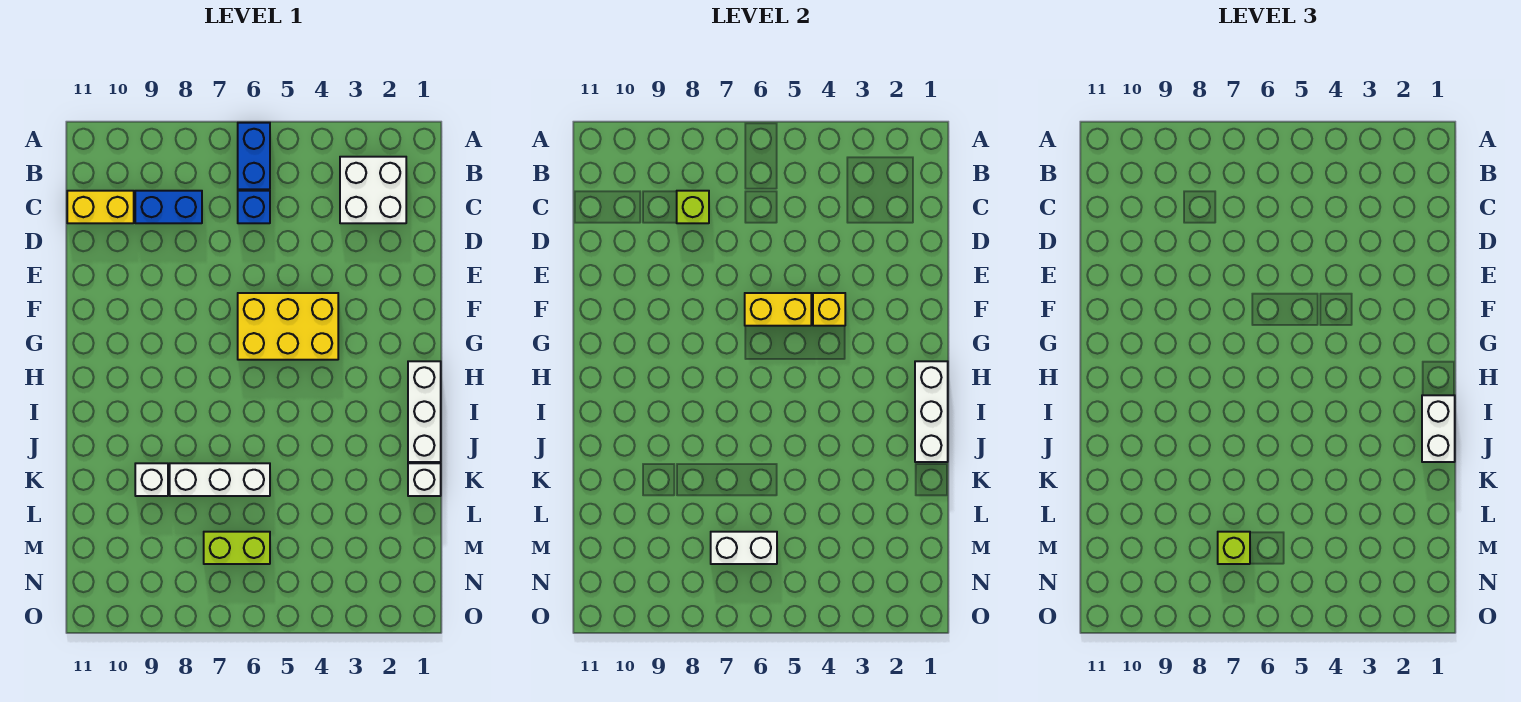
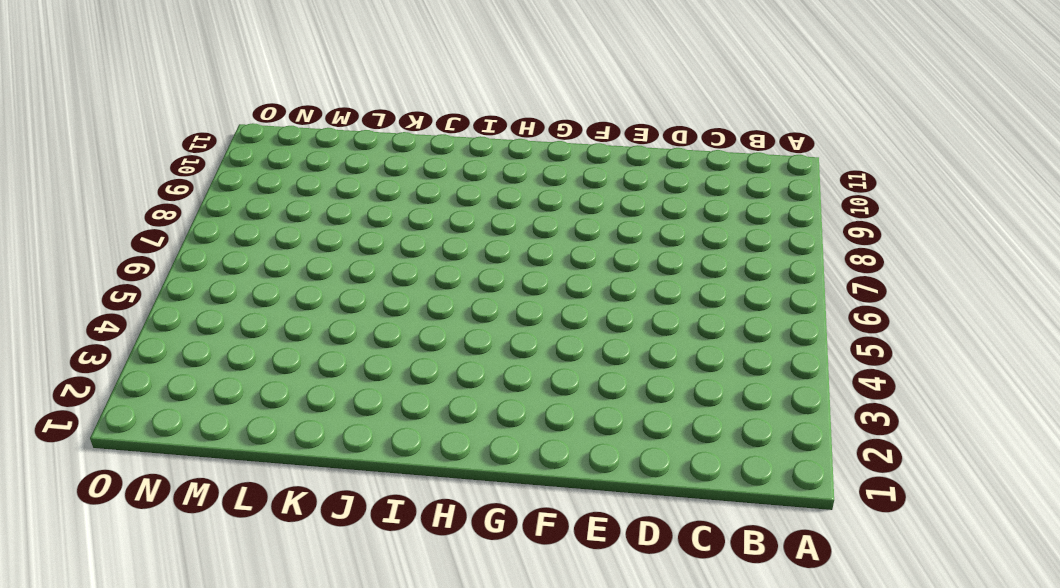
none -> blue brick A6:B6 level 1
none -> white brick B2:C3 level 1
none -> blue brick C6 level 1

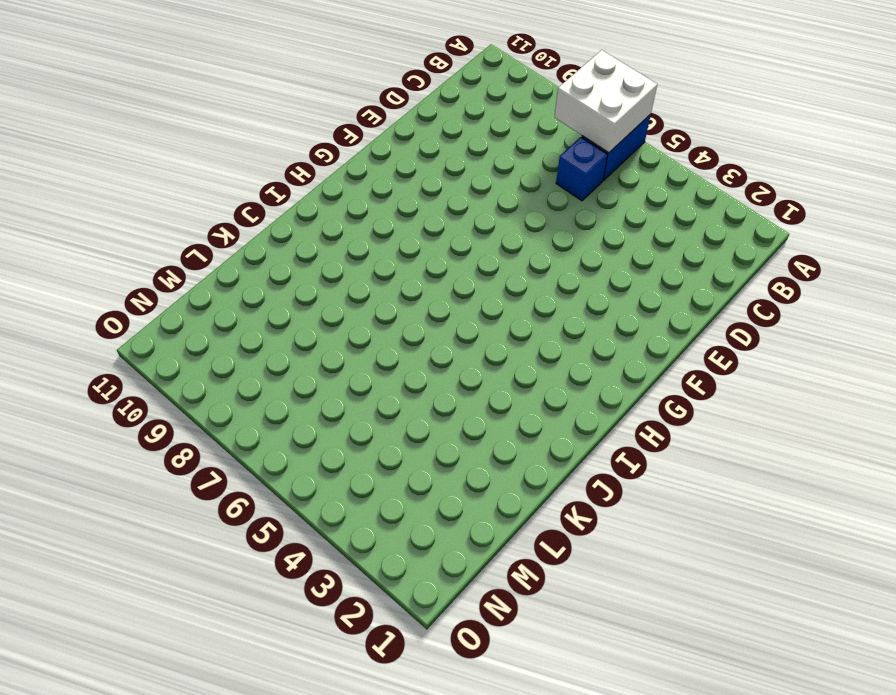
white brick A6:B7 level 2 -> white brick B2:C3 level 1
none -> blue brick C8:C9 level 1
none -> yellow brick C10:C11 level 1
none -> yellow brick F4:G6 level 1

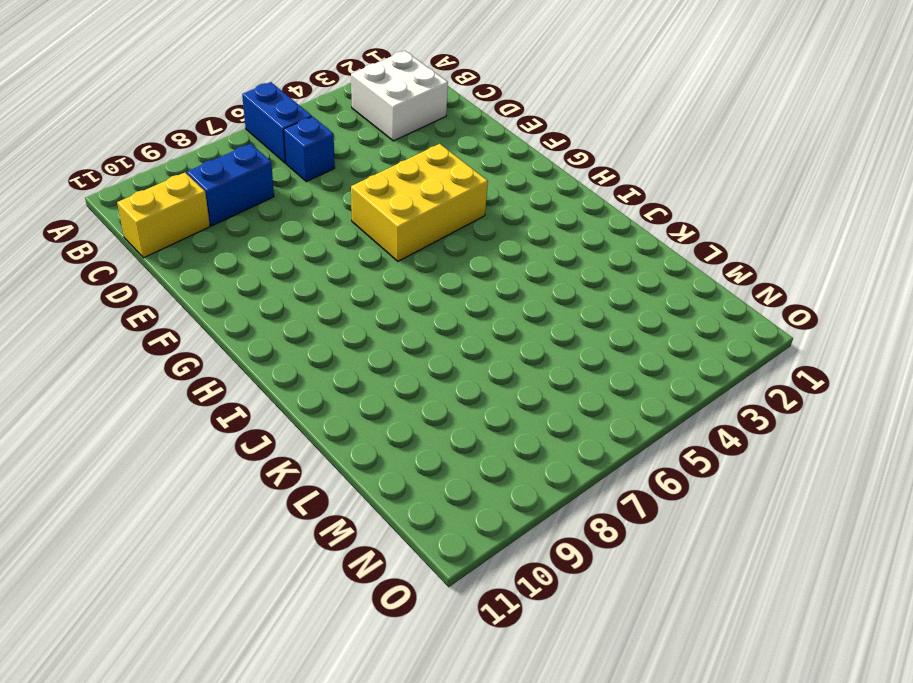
none -> white brick H1:J1 level 1
none -> white brick K1 level 1
none -> white brick K6:K8 level 1

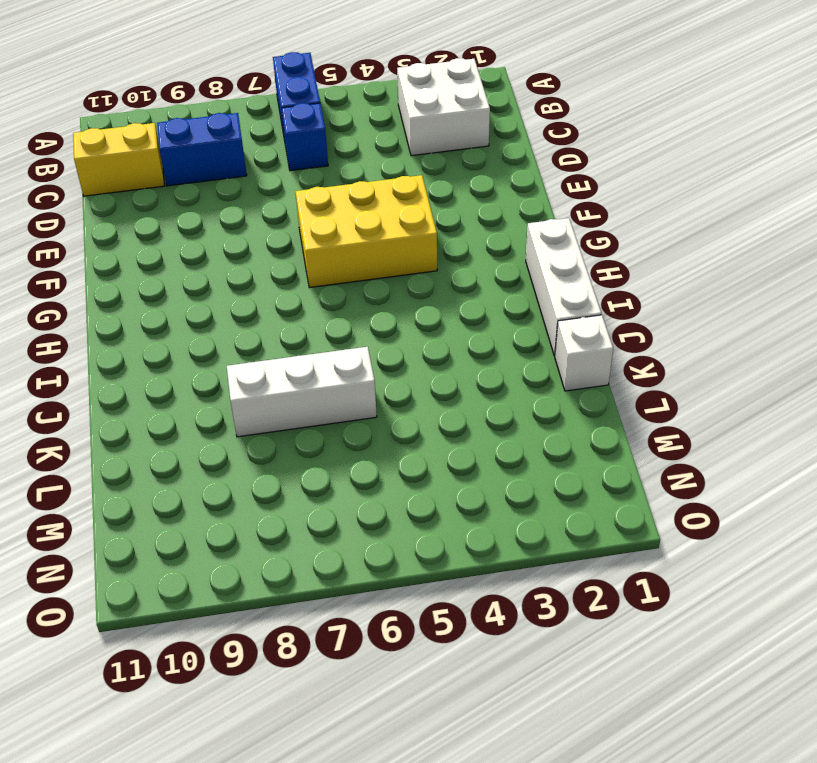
none -> white brick K9 level 1
none -> lime brick M6:M7 level 1
none -> lime brick C8 level 2

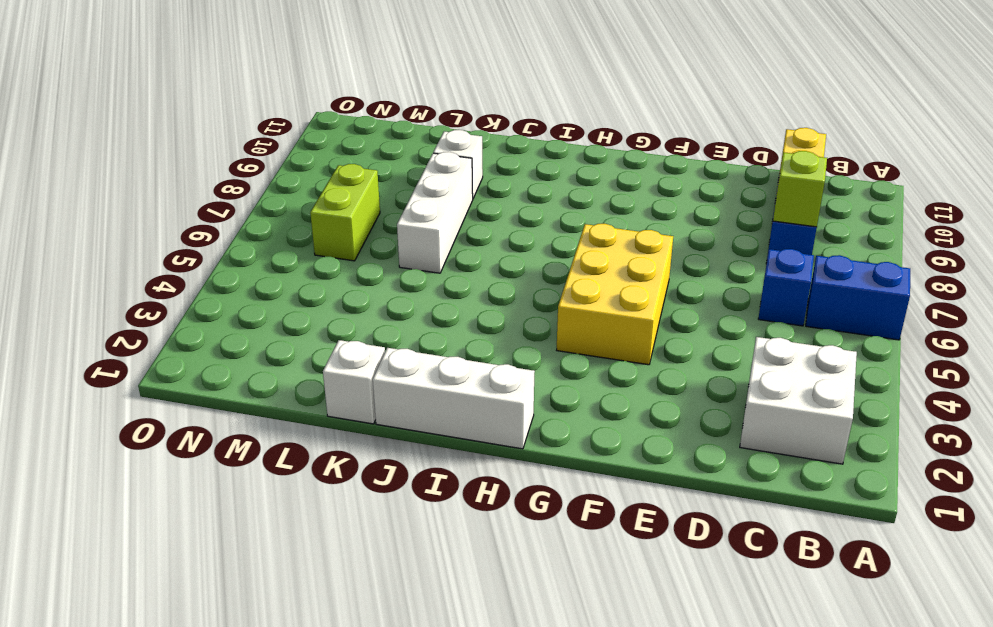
none -> yellow brick F4 level 2
none -> yellow brick F5:F6 level 2
none -> white brick H1:J1 level 2

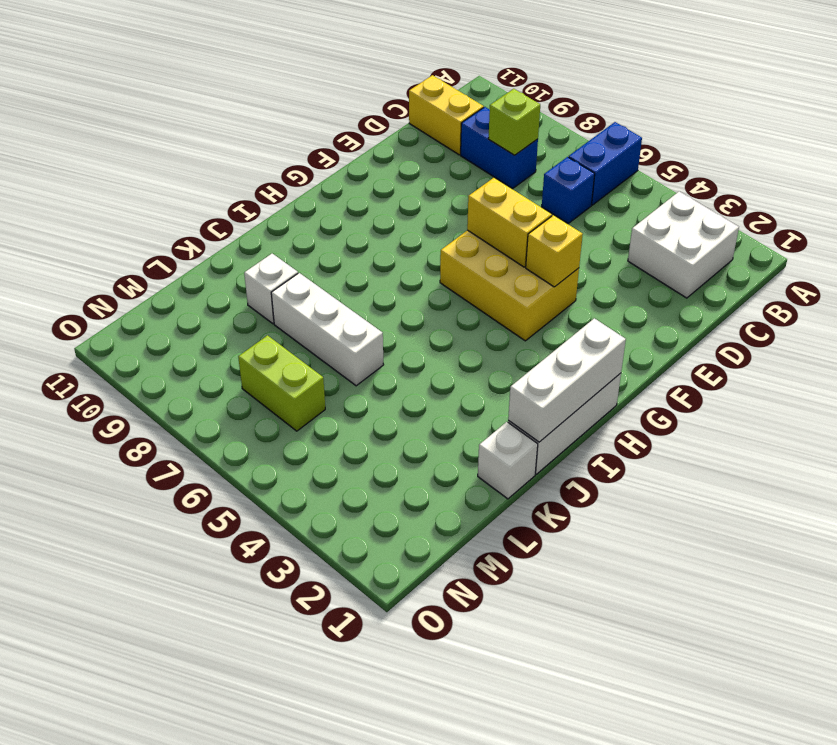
none -> white brick M6:M7 level 2
none -> white brick I1:J1 level 3
none -> lime brick M7 level 3

